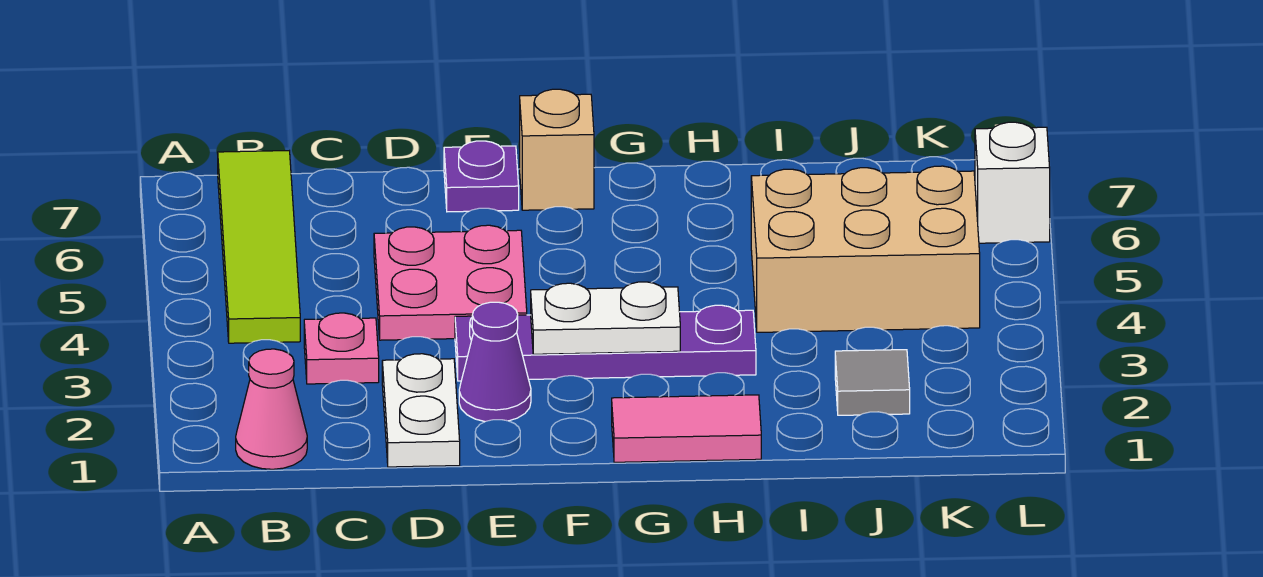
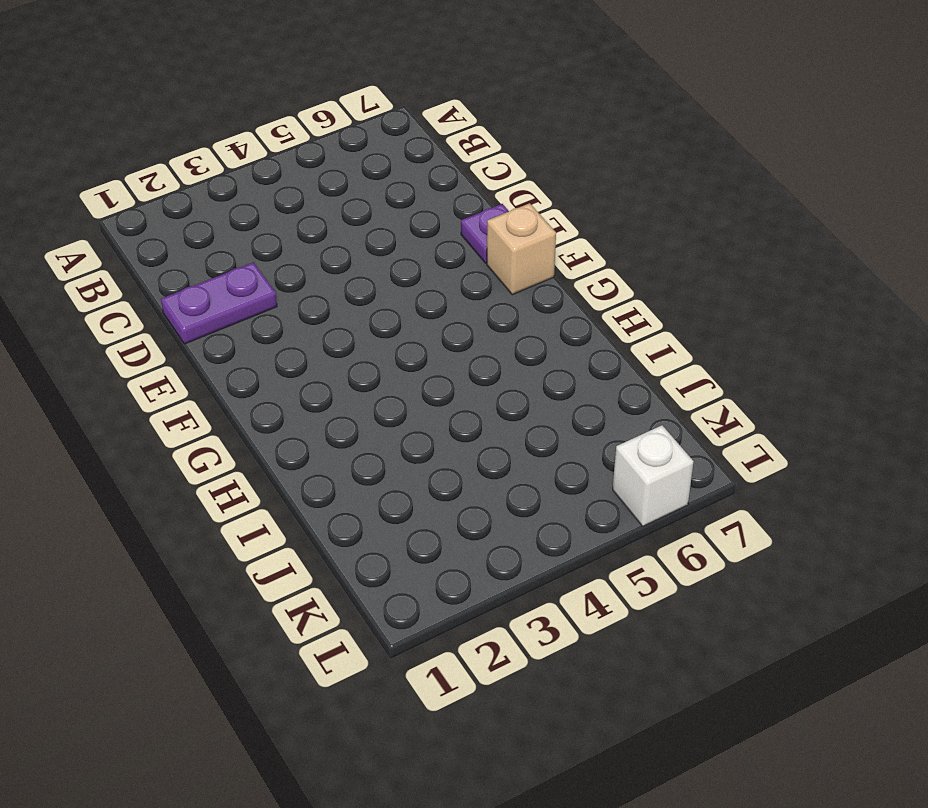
purple plate D1:D2 level 1 -> white plate D1:D2 level 1
none -> pink cone B1 level 1
none -> lime tile B4:B7 level 1
none -> pink plate C3 level 1

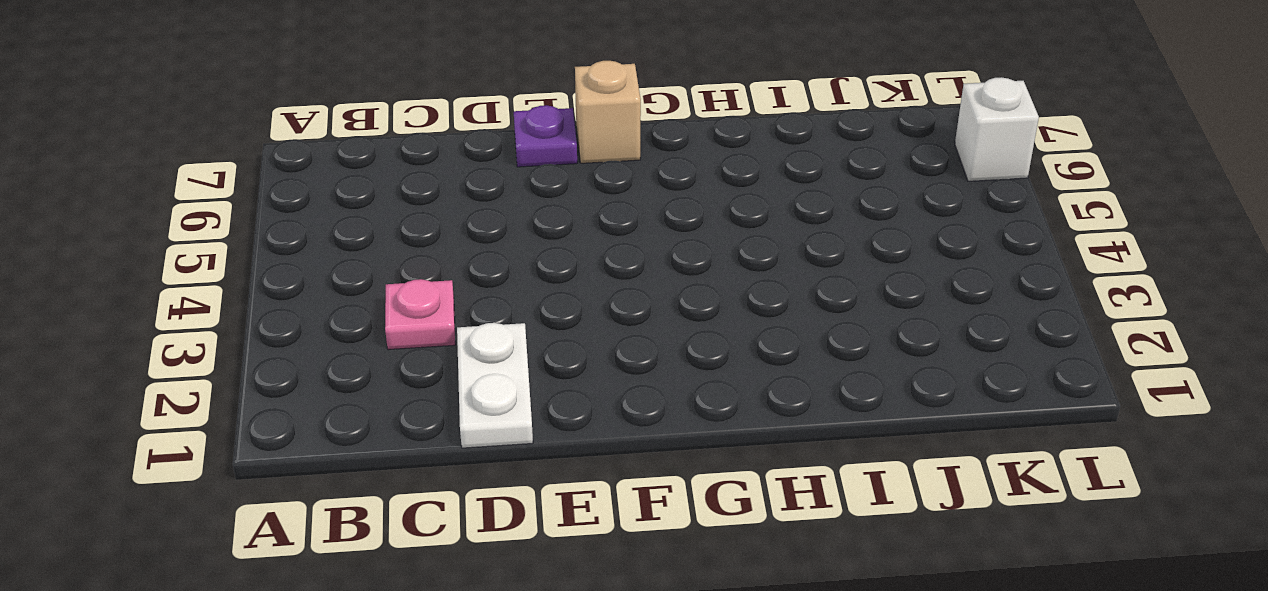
none -> pink cone B1 level 1
none -> lime tile B4:B7 level 1
none -> pink plate D4:E5 level 1

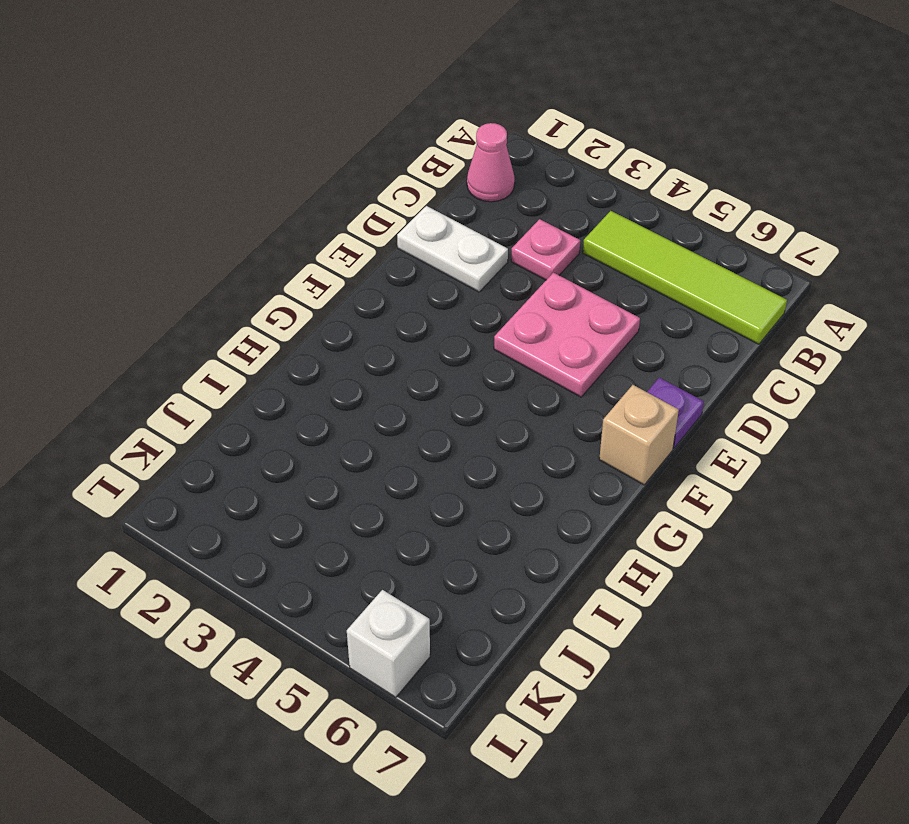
none -> purple cone E2 level 1
none -> purple plate E3:H3 level 1
none -> pink tile G1:H1 level 1

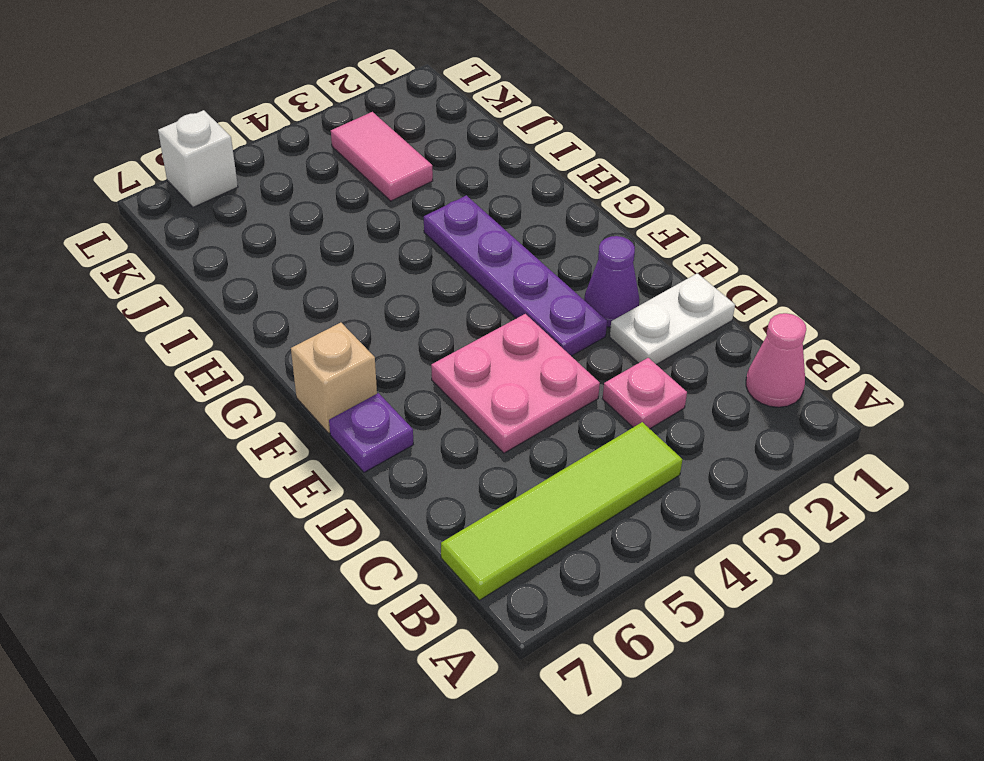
pink tile J3:K3 level 1 -> pink tile G1:H1 level 1
none -> tan brick I4:K5 level 1
none -> grey tile J2 level 1
none -> white plate F3:G3 level 2

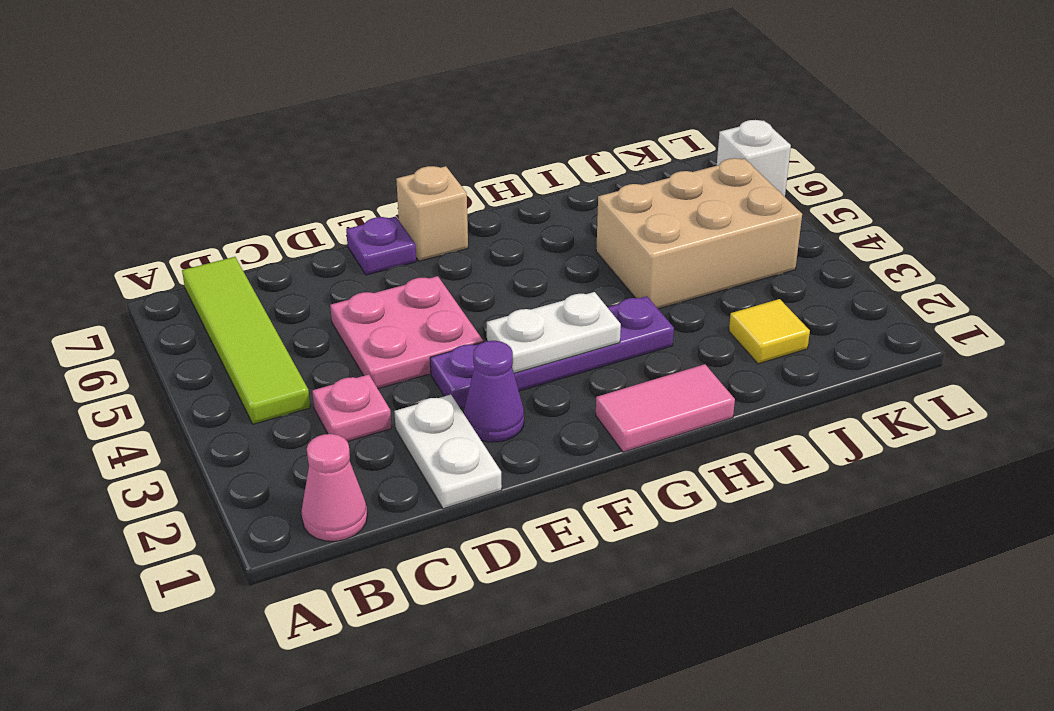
yellow tile J2 level 1 -> grey tile J2 level 1

